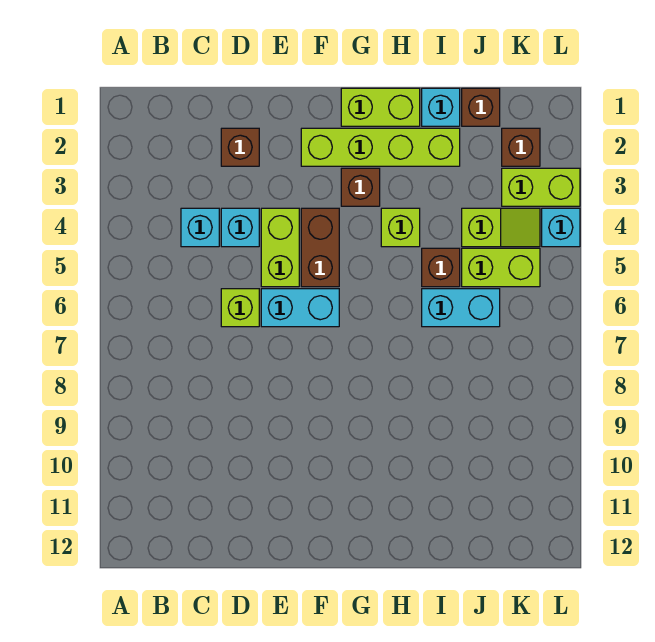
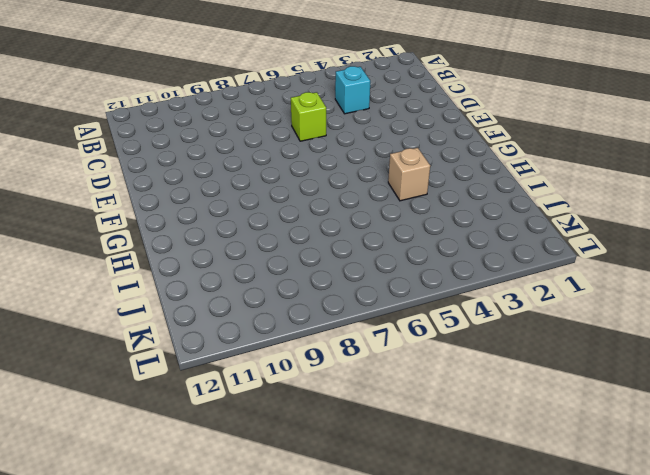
tan brick H4 level 1 -> lime brick H4 level 1
none -> brown brick D2 level 1
none -> cyan brick D4 level 1
none -> lime brick E4:E5 level 1

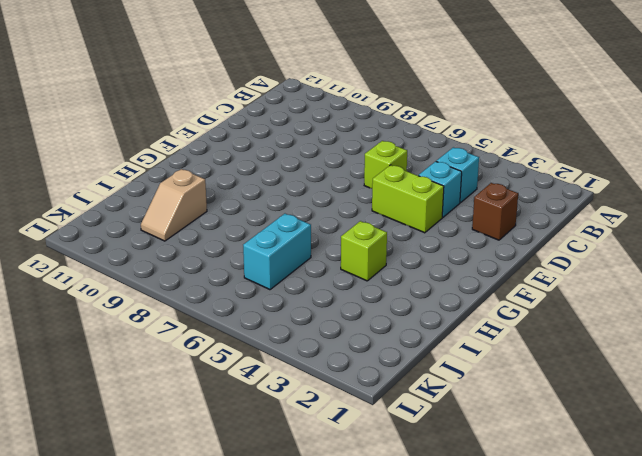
tan slope I10:J10 level 1 top I -> none
none -> cyan brick E6:F6 level 1
none -> lime brick F2:I2 level 1
none -> brown brick F4:F5 level 1

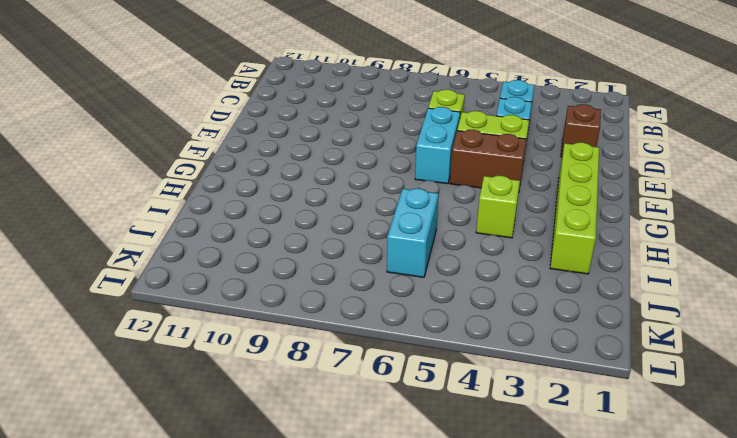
none -> lime brick G1:H1 level 1
none -> brown brick G3 level 1
none -> cyan brick I1 level 1

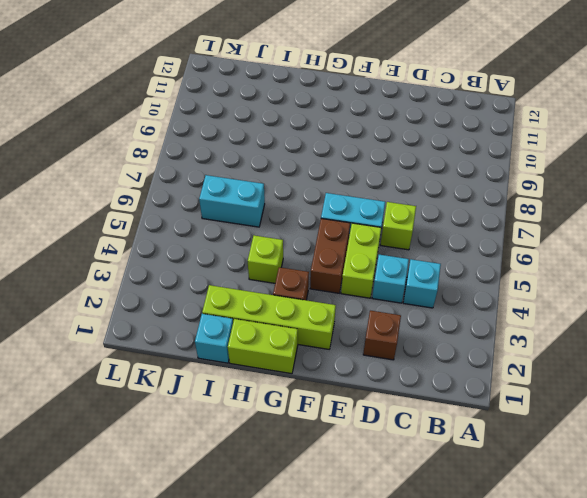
none -> brown brick I5 level 1
none -> brown brick J1 level 1
none -> lime slope J4:K4 level 1 top J

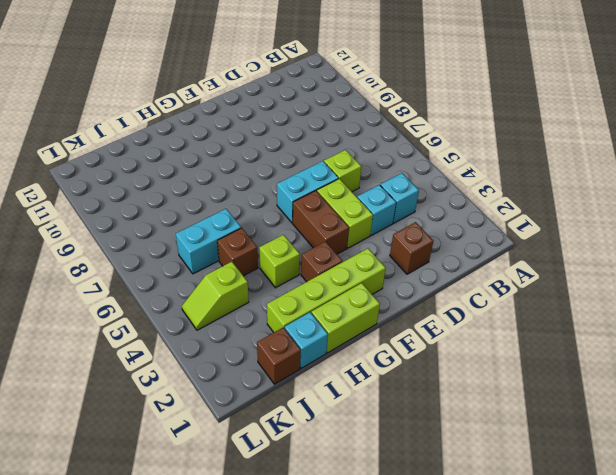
none -> lime brick J5:K5 level 1
none -> brown brick K2 level 1
none -> lime brick K3:L3 level 1

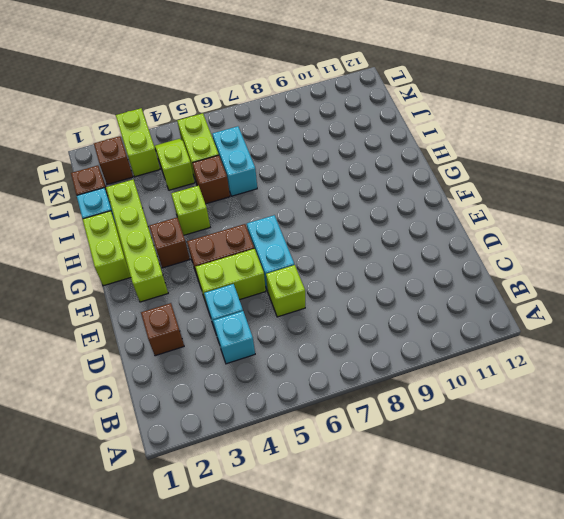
none -> cyan brick L4 level 1

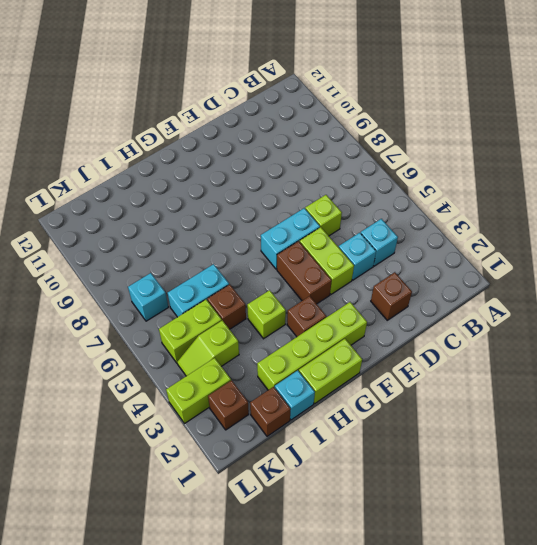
cyan brick K7 level 1 -> cyan brick L4 level 1

